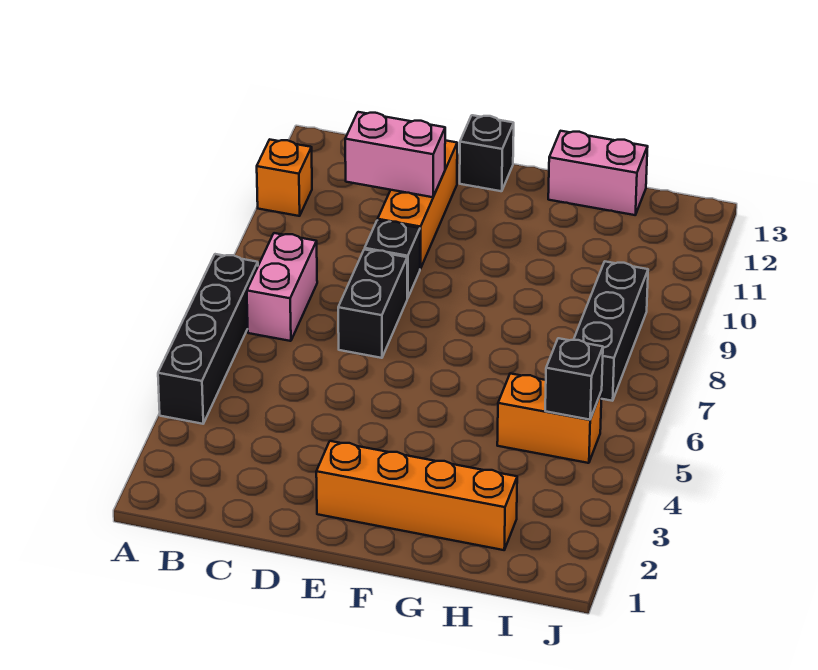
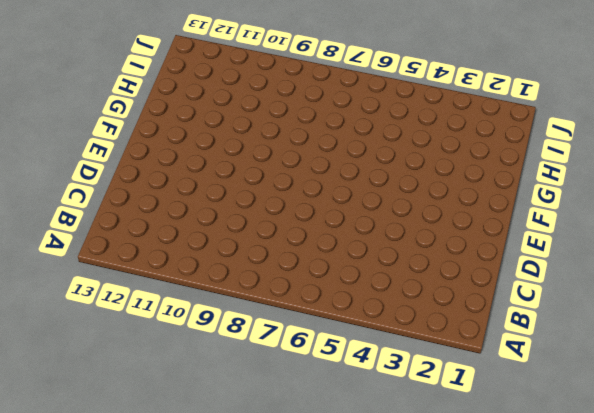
none -> black brick A4:A7 level 1
none -> orange brick A11 level 1
none -> pink brick B7:B8 level 1

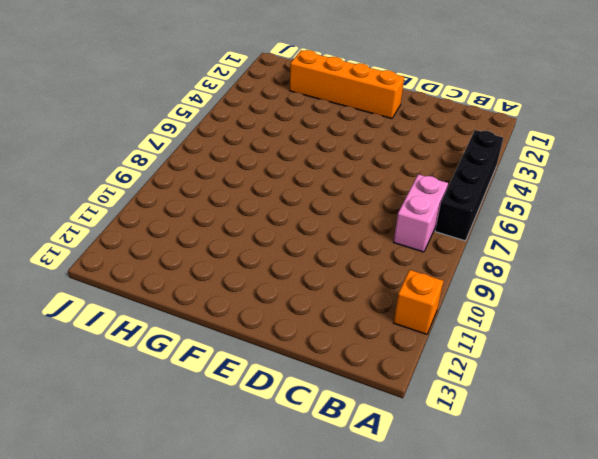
none -> black brick D7:D8 level 1
none -> black brick D9 level 1
none -> orange brick D10:D12 level 1

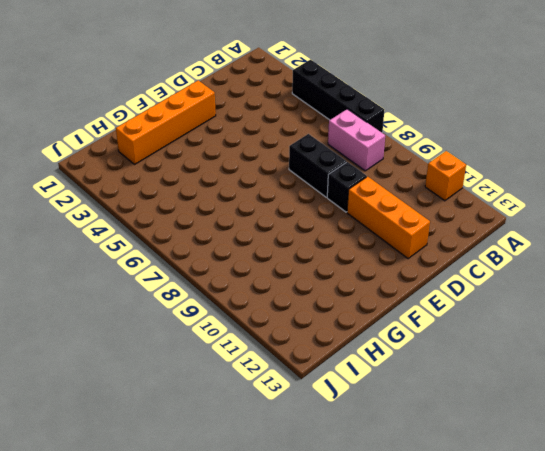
none -> black brick E13 level 1
none -> pink brick G13:H13 level 1
none -> orange brick H5:I5 level 1

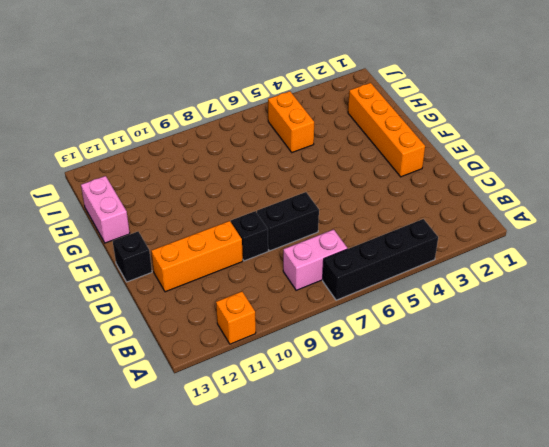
none -> black brick I7:I9 level 1
none -> pink brick C11:D11 level 2
none -> black brick I5 level 2

